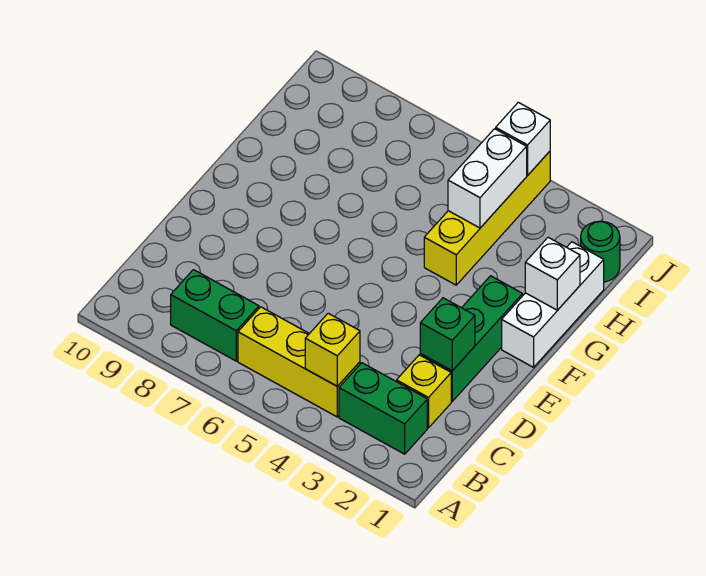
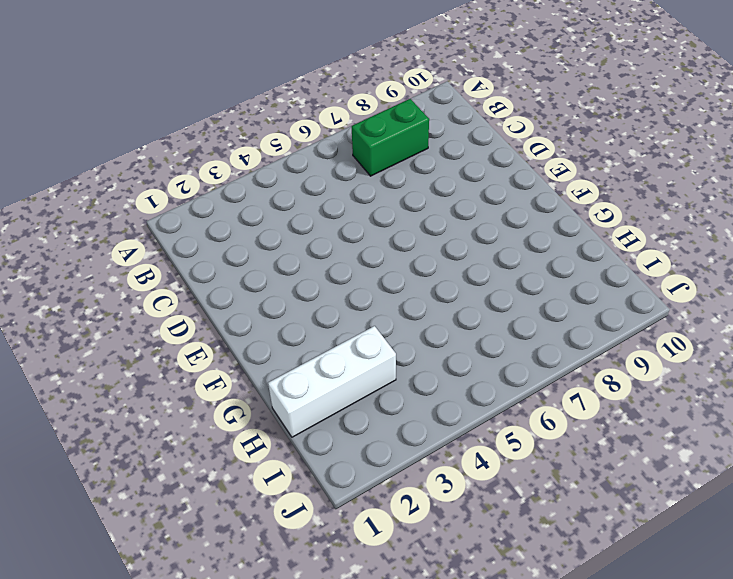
white brick H1:H3 level 1 -> white brick F1:H1 level 1
none -> green brick B2:B3 level 1
none -> yellow brick B4:B6 level 1
none -> yellow brick C2 level 1

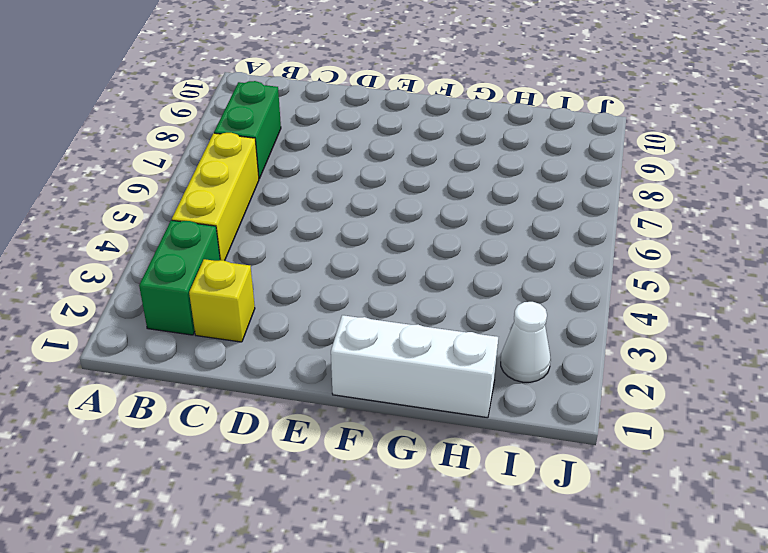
white cone I2 level 1 -> none
none -> green brick D2:F2 level 1
none -> yellow brick G4:J4 level 1
none -> green round brick I1 level 1

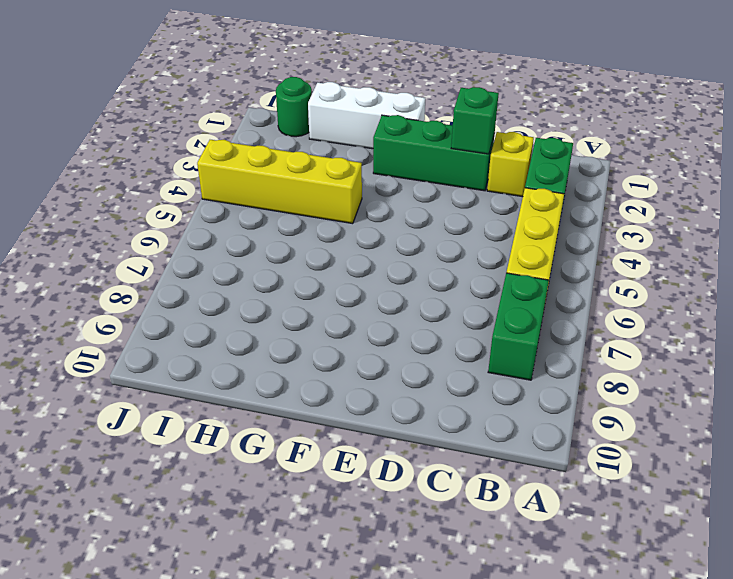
none -> yellow brick B4 level 2
none -> white brick G1 level 2
none -> white brick H4:I4 level 2

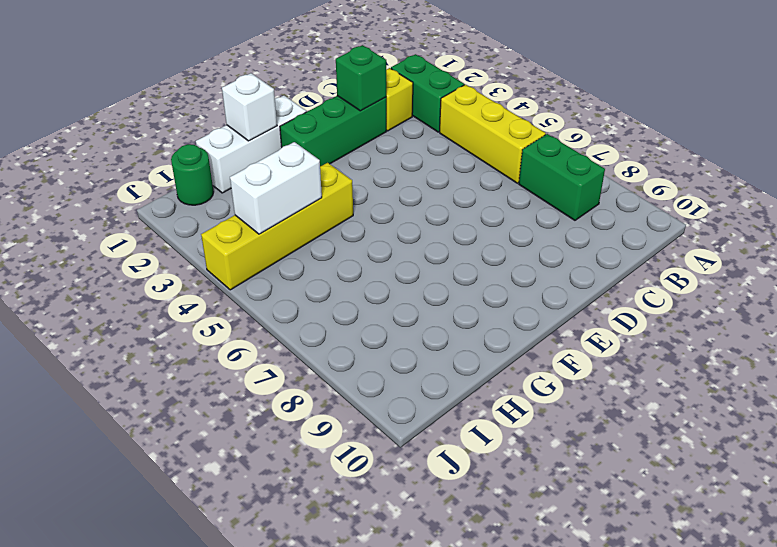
none -> yellow brick B4 level 2
none -> white brick J4 level 2

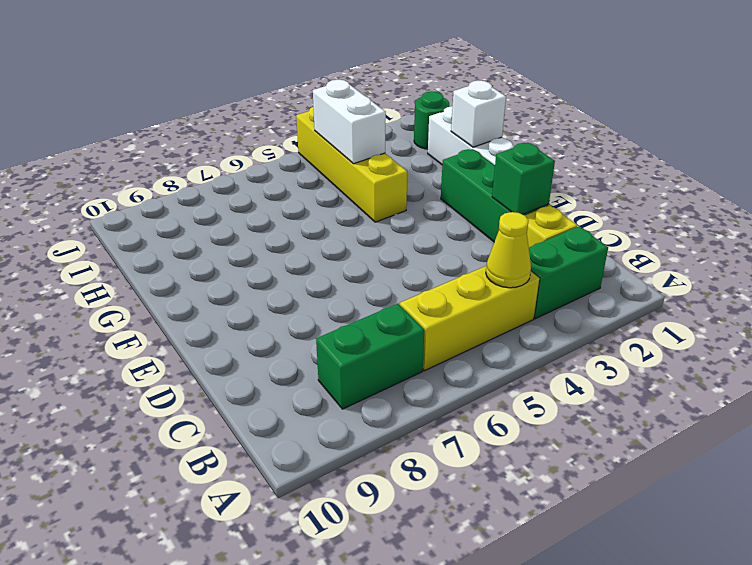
yellow cone B4 level 2 -> yellow brick B4 level 2
none -> white brick J4 level 2

